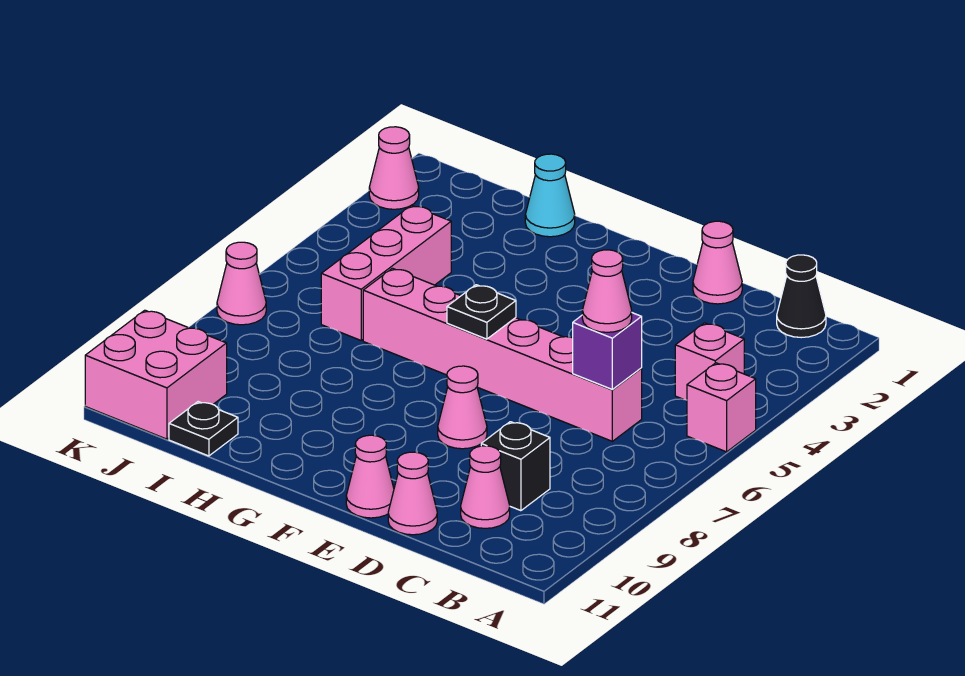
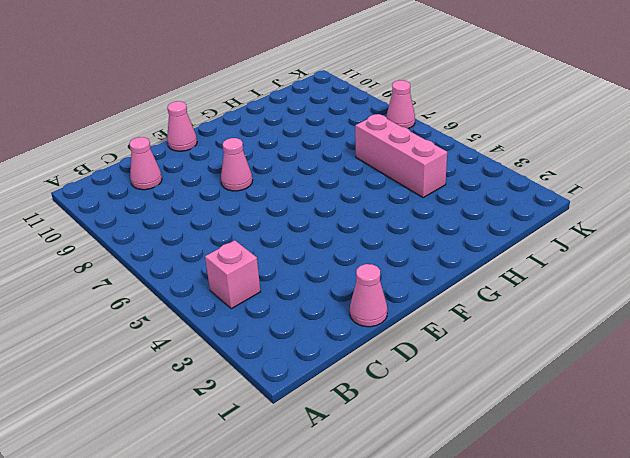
none -> pink brick A5 level 1
none -> black cone B1 level 1
none -> pink brick C6:H6 level 1

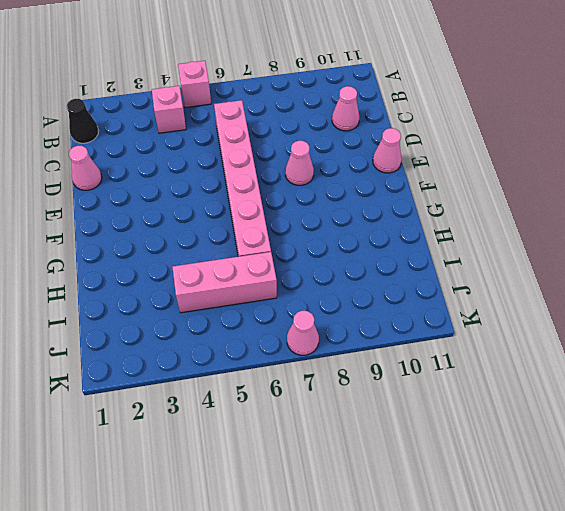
none -> black brick C9 level 1
none -> pink cone D11 level 1
none -> cyan cone H1 level 1

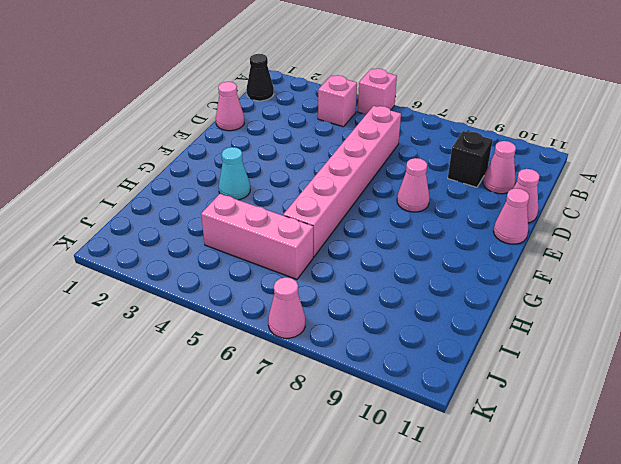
cyan cone G3 level 1 -> cyan cone H1 level 1
none -> black plate I11 level 1
none -> pink brick J10:K11 level 1
none -> pink cone K2 level 1

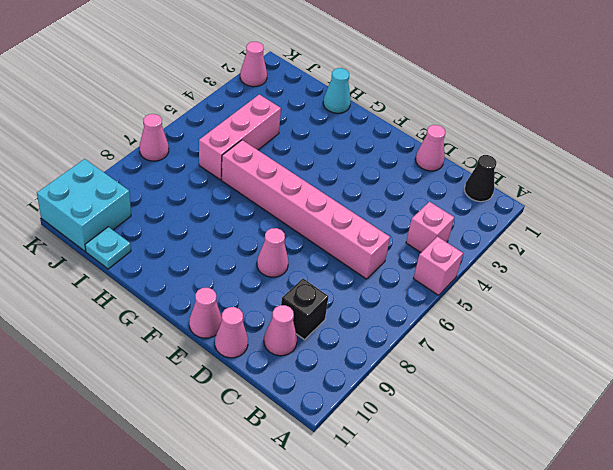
cyan plate I11 level 1 -> black plate I11 level 1
cyan brick J10:K11 level 1 -> pink brick J10:K11 level 1
none -> purple brick C6 level 2
none -> black plate F6 level 2
none -> pink cone C6 level 3

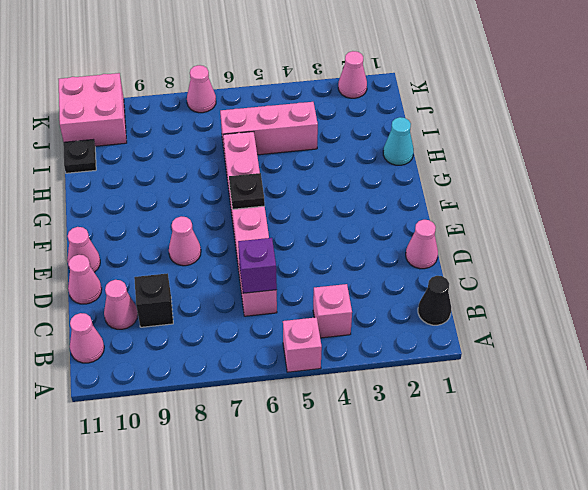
pink cone B11 level 1 -> pink cone C6 level 3

